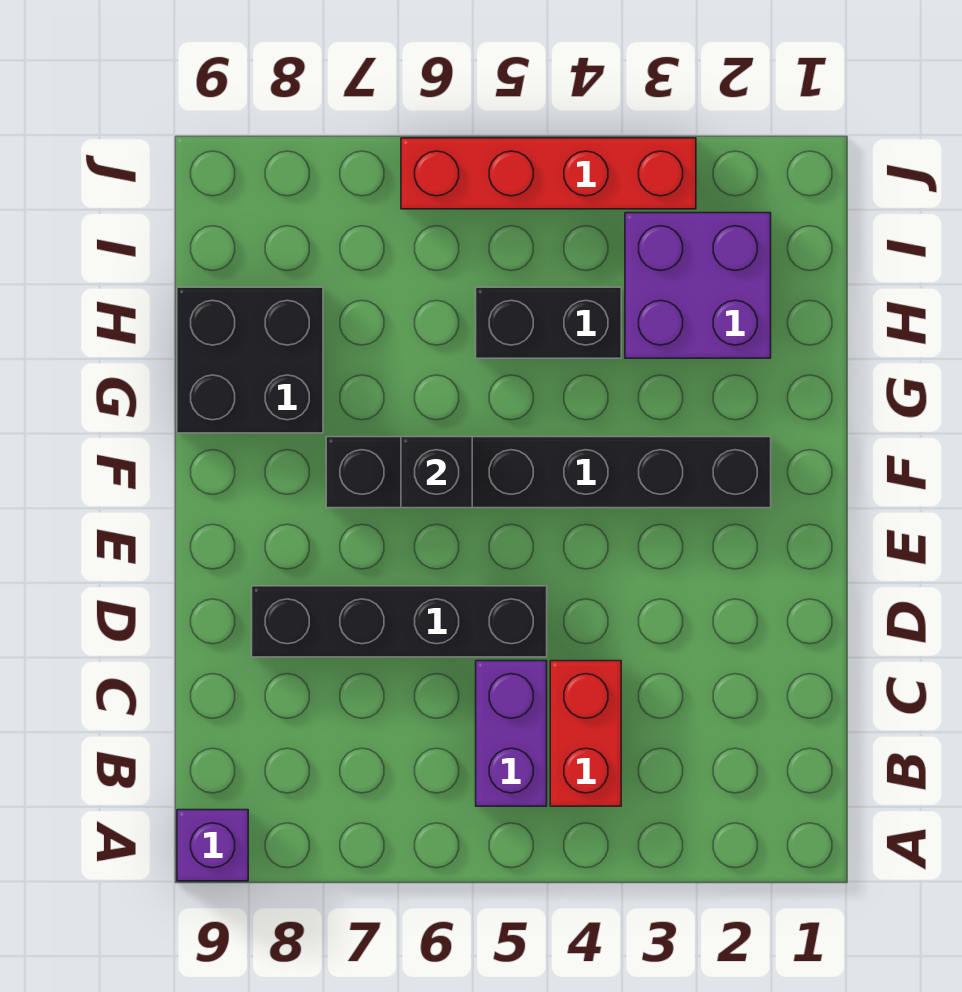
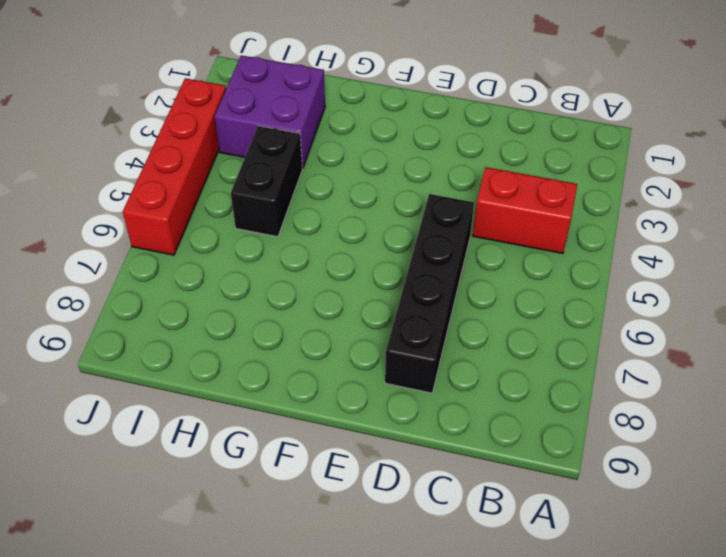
none -> purple brick A9 level 1
none -> purple brick B5:C5 level 1

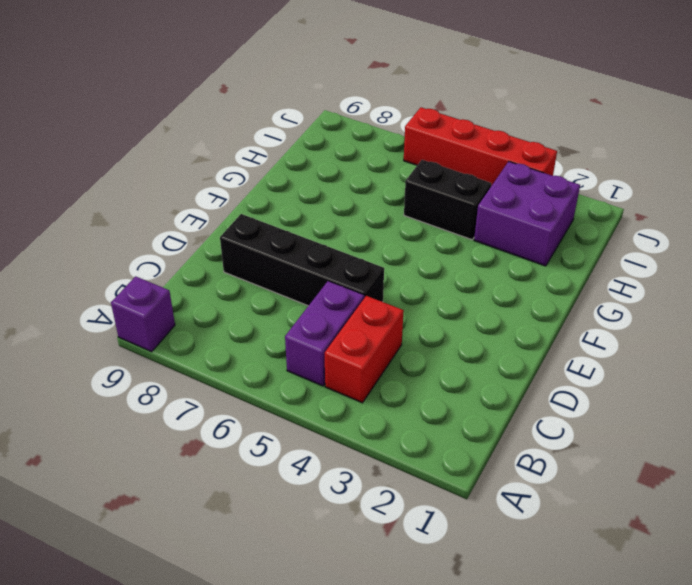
none -> black brick F2:F7 level 1
none -> black brick G8:H9 level 1

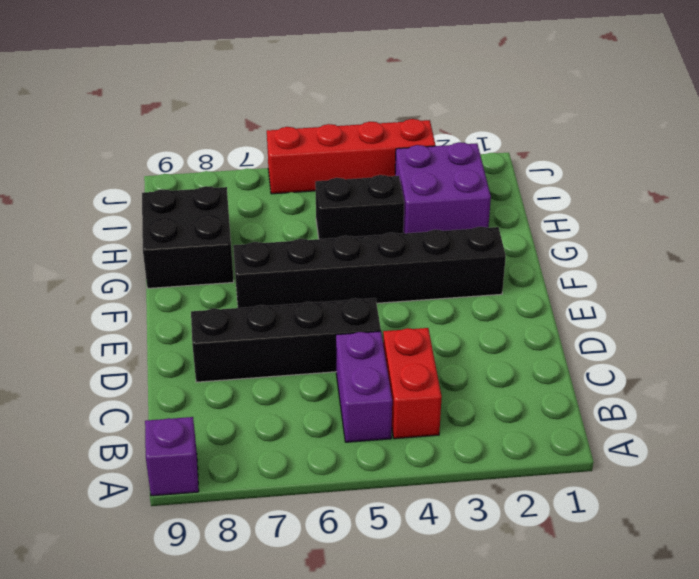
none -> black brick F6 level 2

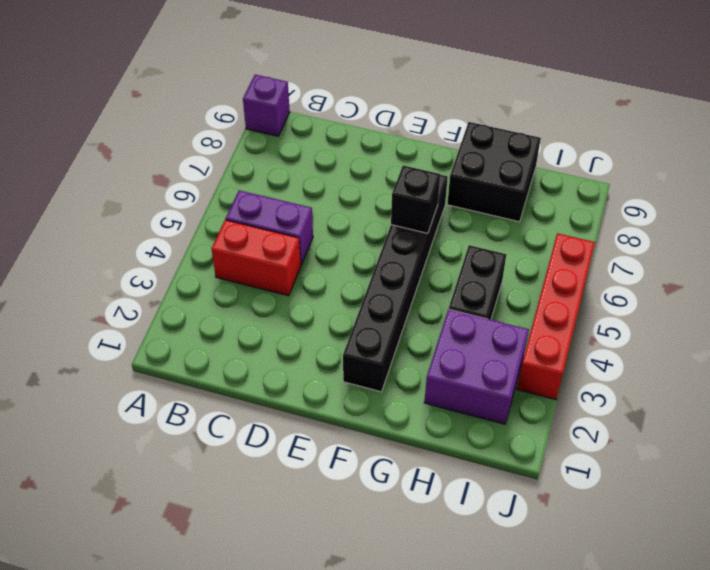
none -> black brick D5:D8 level 1

